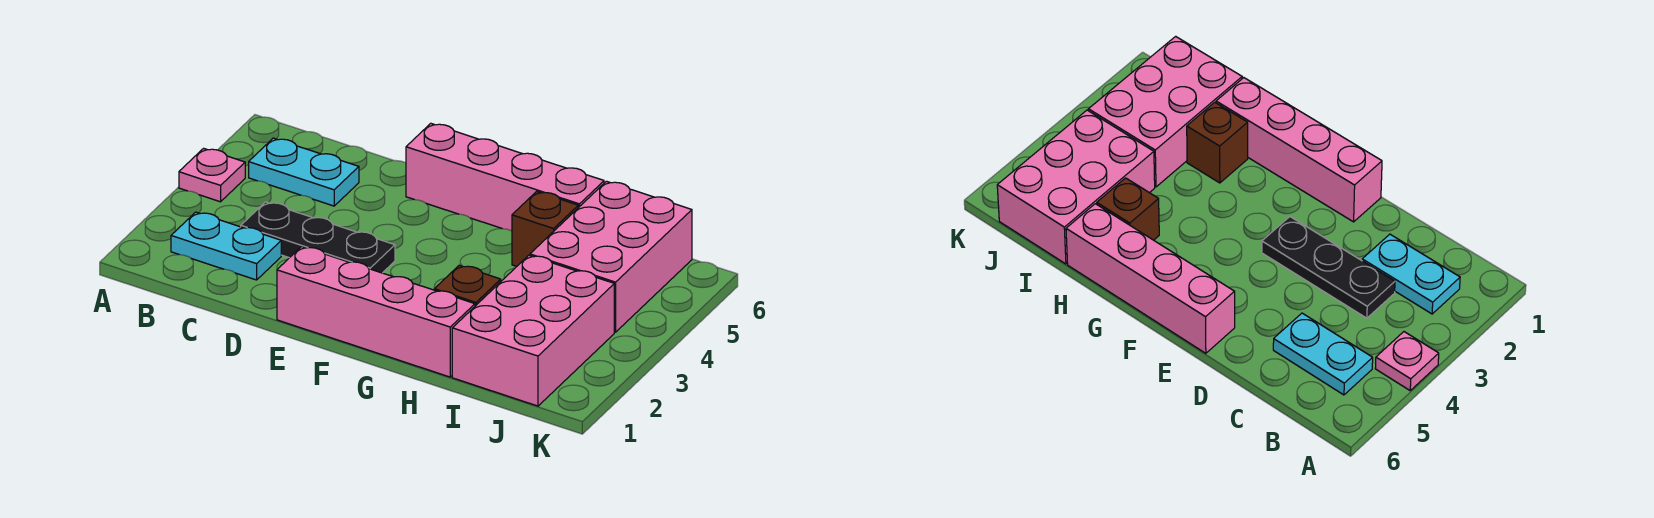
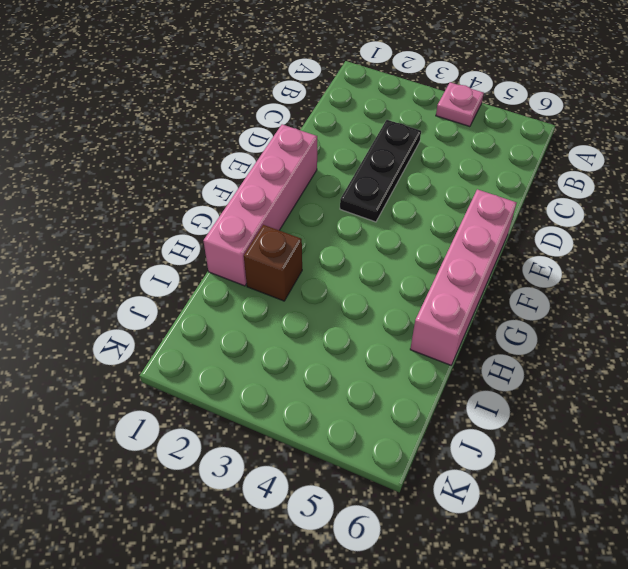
none -> cyan plate B2:C2 level 1
none -> cyan plate B5:C5 level 1

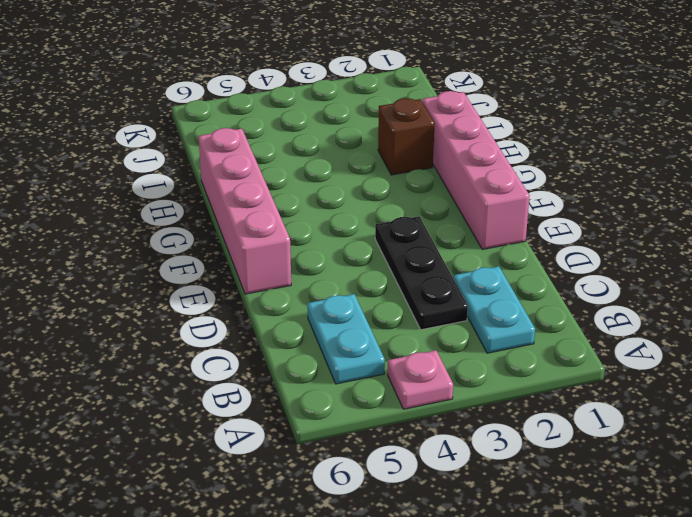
none -> brown brick H5 level 1
none -> pink brick I1:J3 level 1

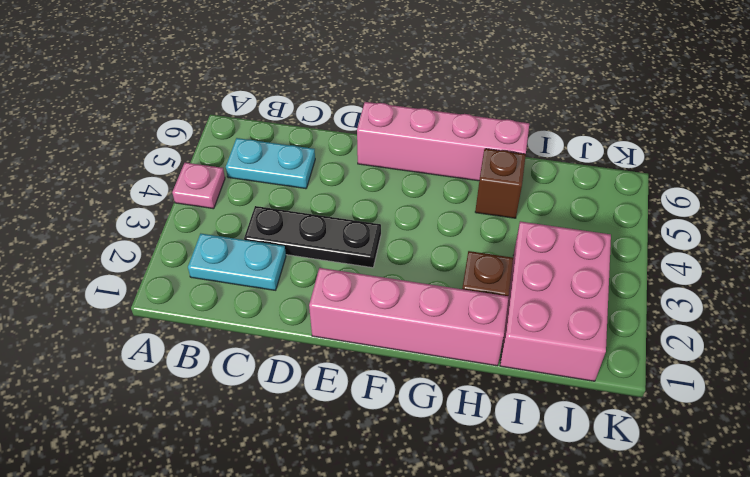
none -> pink brick I4:J6 level 1

